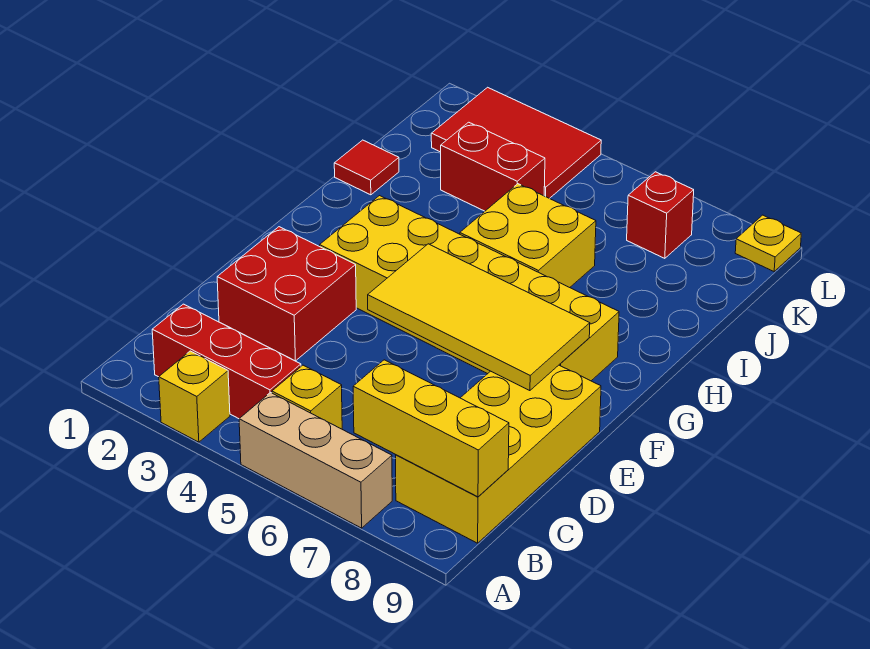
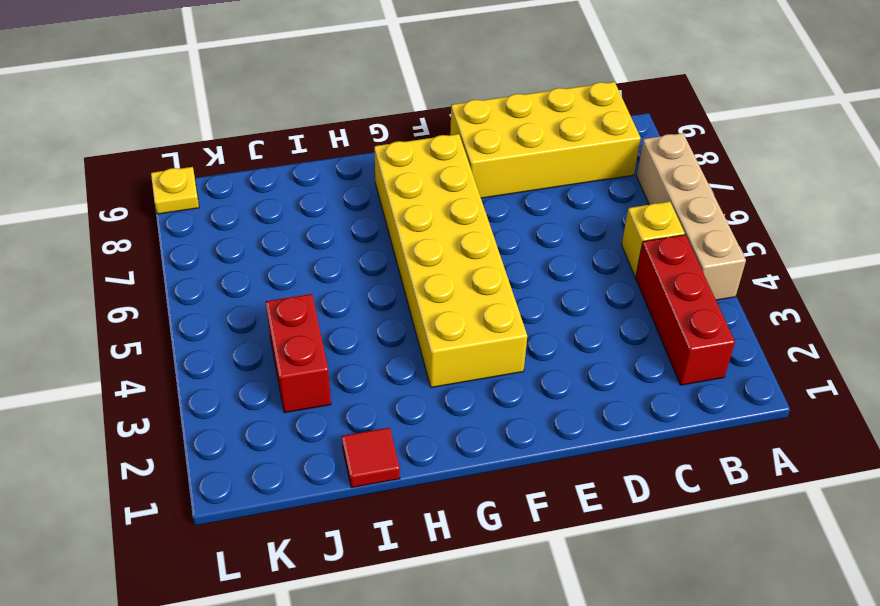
tan brick A4:A7 level 1 -> tan brick A5:A7 level 1
none -> yellow brick A3 level 1
none -> red brick D2:E3 level 1
none -> yellow brick H5:I6 level 1

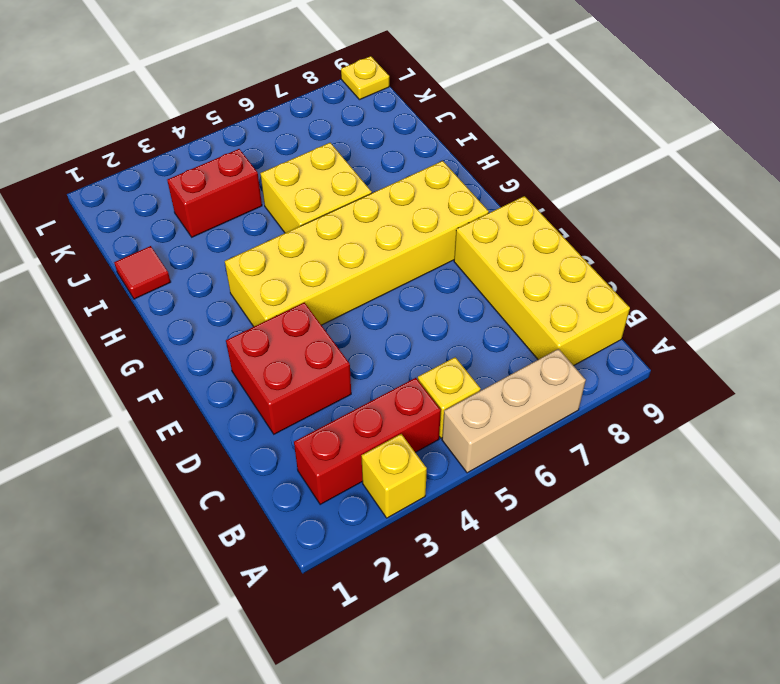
none -> red tile K2:L4 level 1
none -> red brick K7 level 1
none -> yellow brick B7:B9 level 2

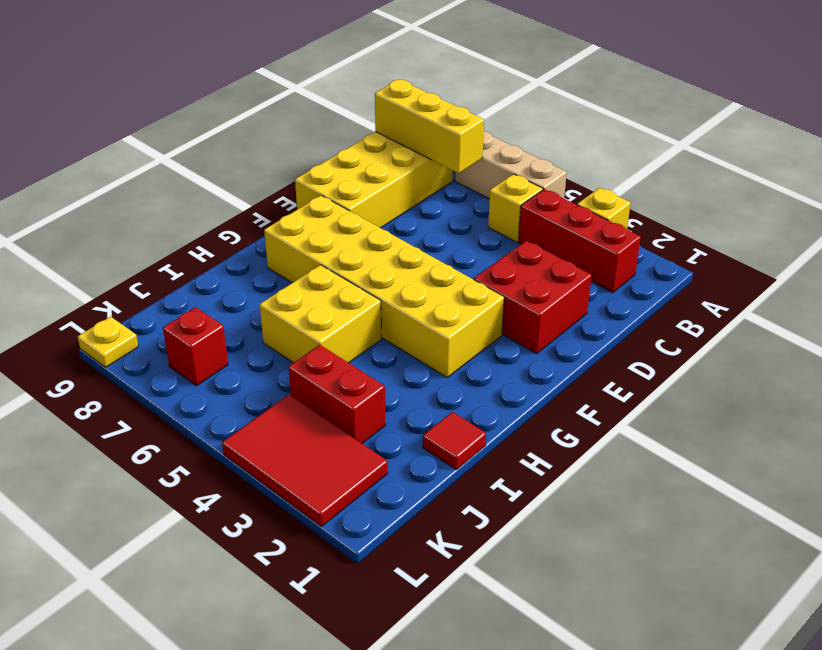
none -> yellow tile E5:F8 level 2

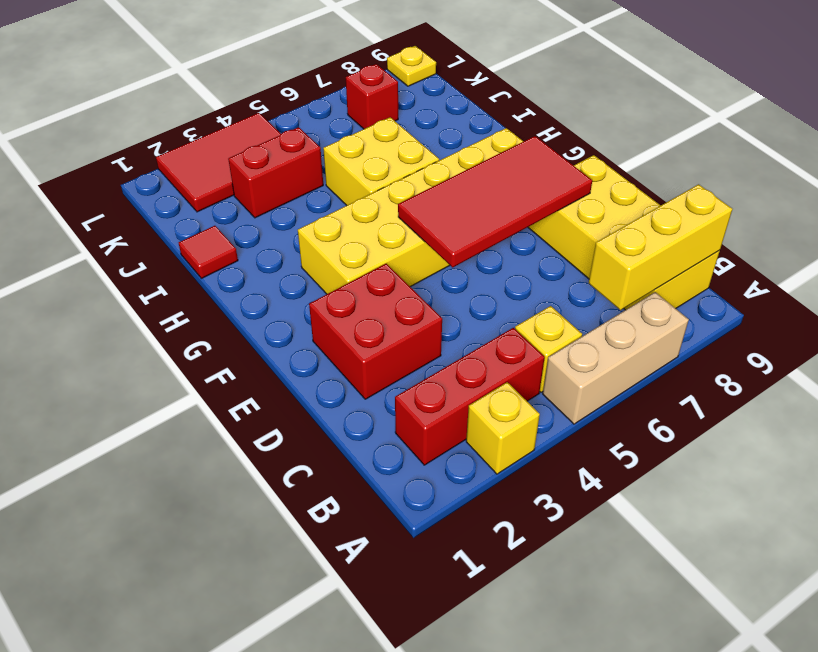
red tile E5:F8 level 2 -> yellow tile E5:F8 level 2

